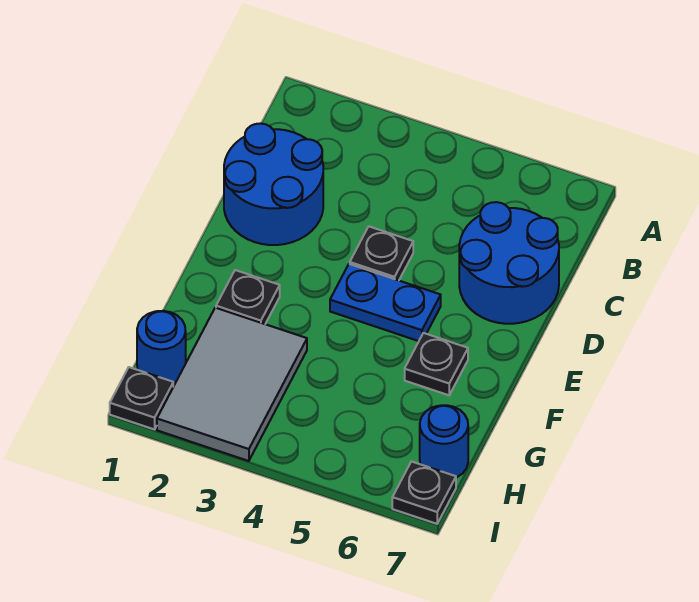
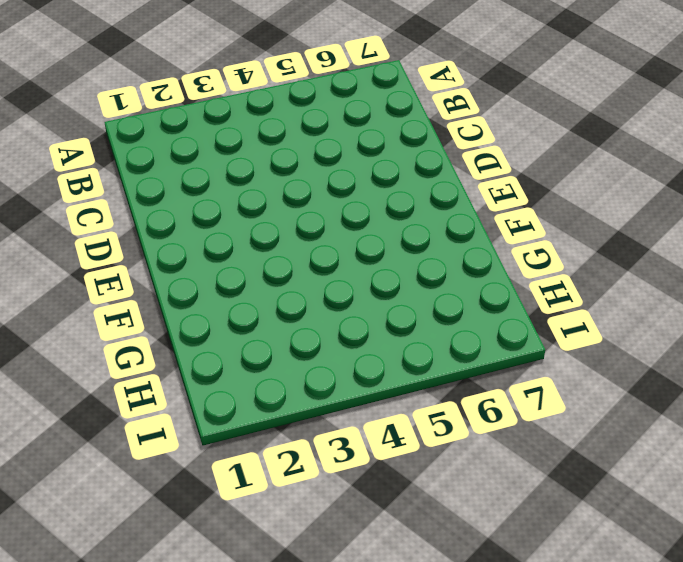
none -> blue round brick C1:D2 level 1
none -> blue round brick C6:D7 level 1

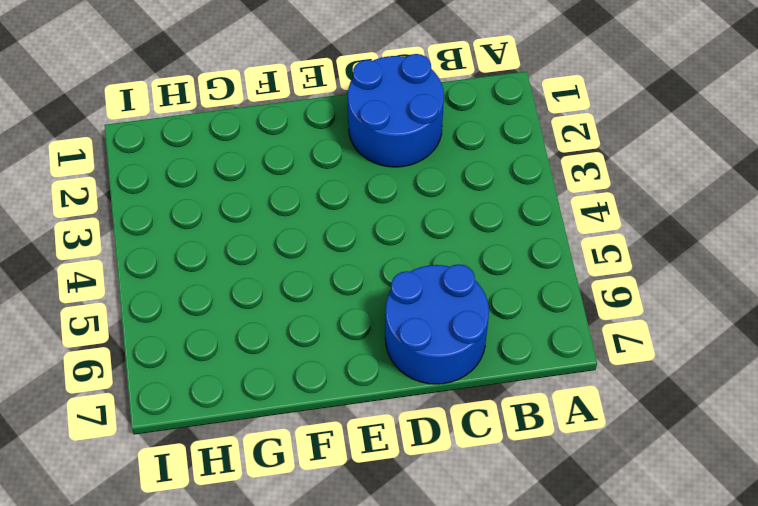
none -> black plate D4 level 1
none -> blue plate E4:E5 level 1

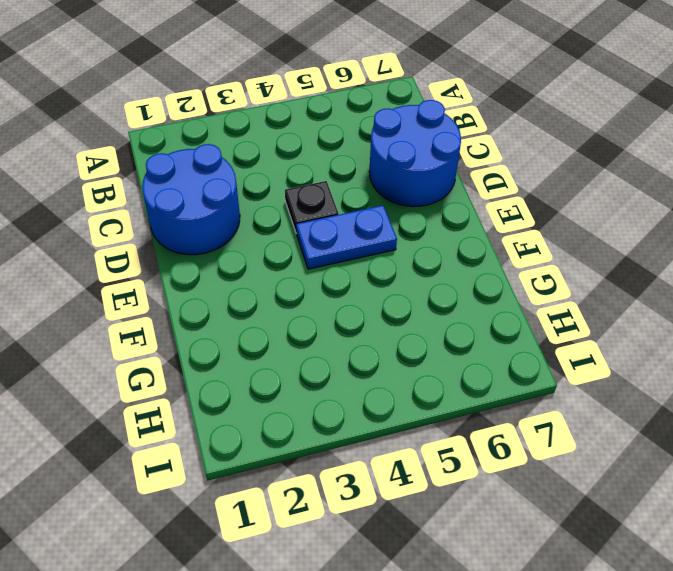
none -> black plate F2 level 1
none -> black plate F6 level 1

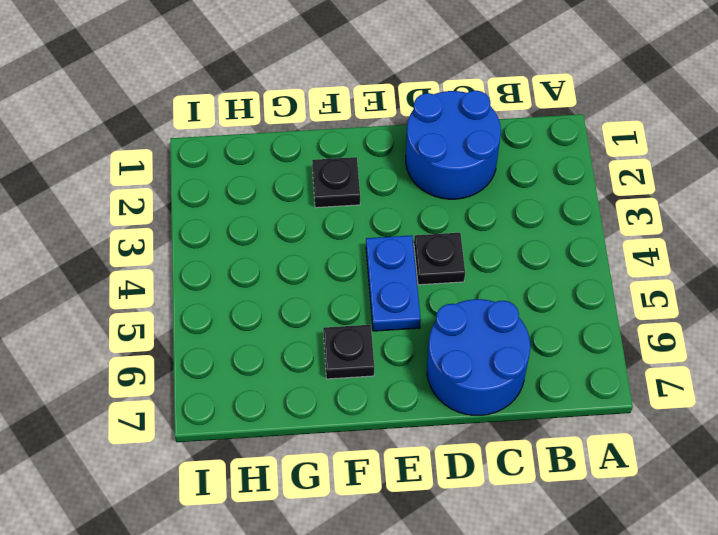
none -> grey tile G2:I3 level 1
none -> blue round brick H1 level 1

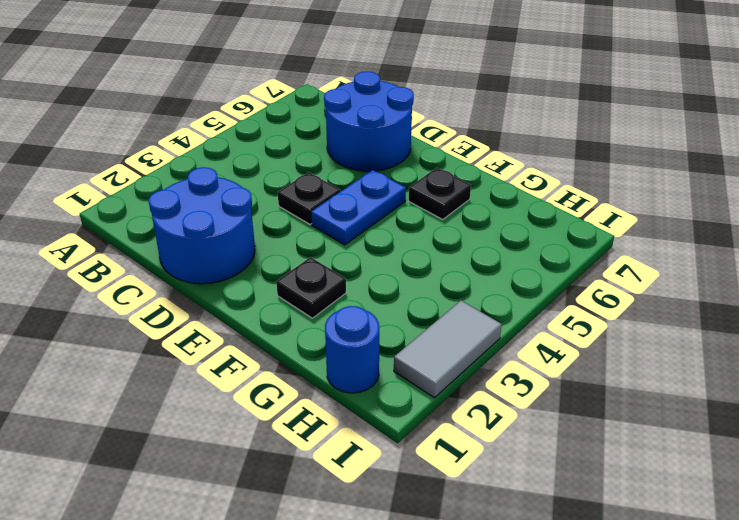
grey tile I2:I3 level 1 -> grey tile G2:I3 level 1
none -> blue round brick H7 level 1
none -> black plate I1 level 1

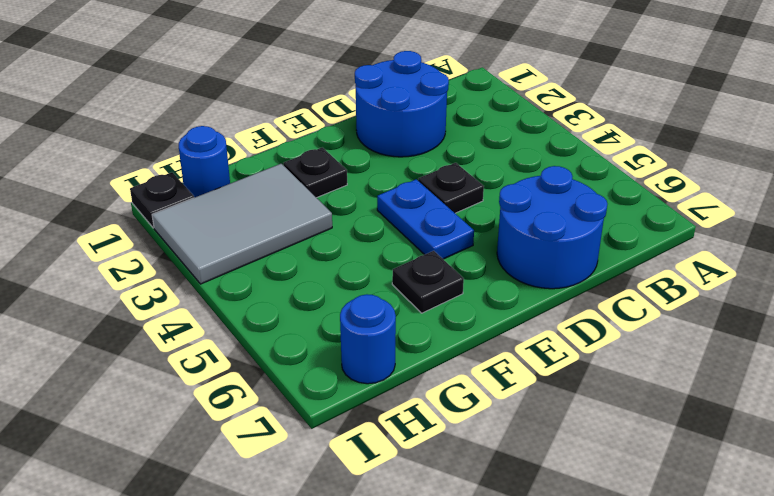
none -> black plate I7 level 1

